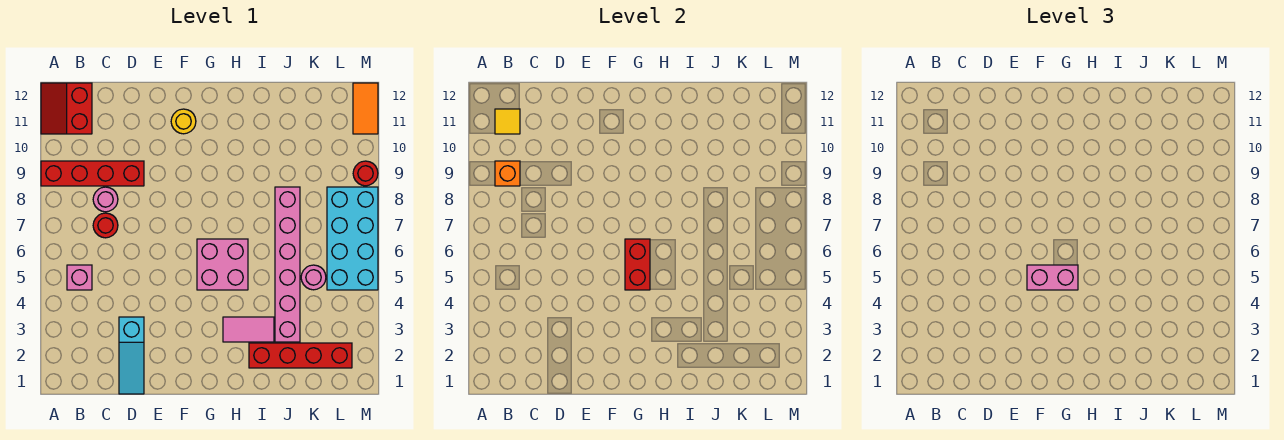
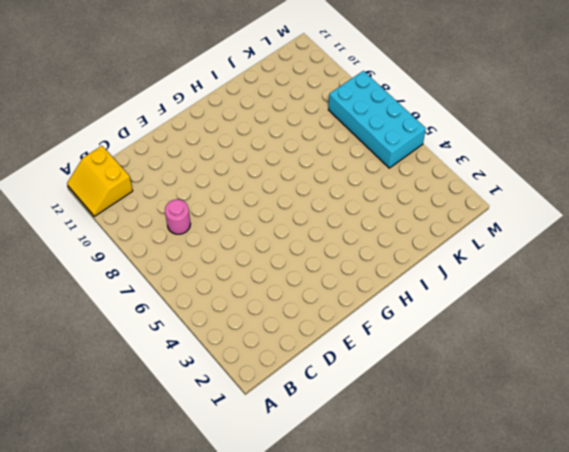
yellow slope A11:B12 level 1 top B -> red slope A11:B12 level 1 top B
none -> red brick A9:D9 level 1
none -> pink brick B5 level 1
none -> red round brick C7 level 1

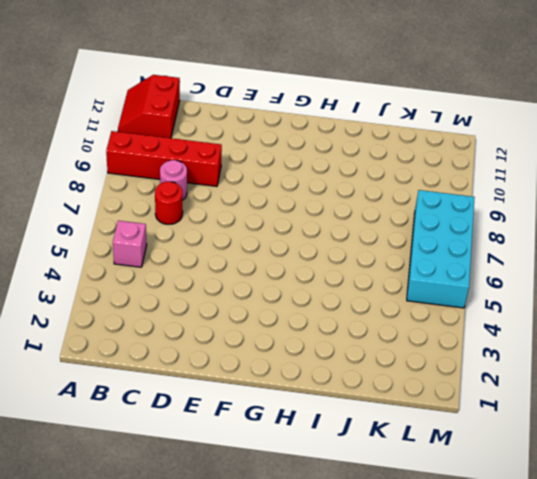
none -> cyan slope D1:D3 level 1 top 3
none -> yellow round brick F11 level 1
none -> pink brick G5:H6 level 1

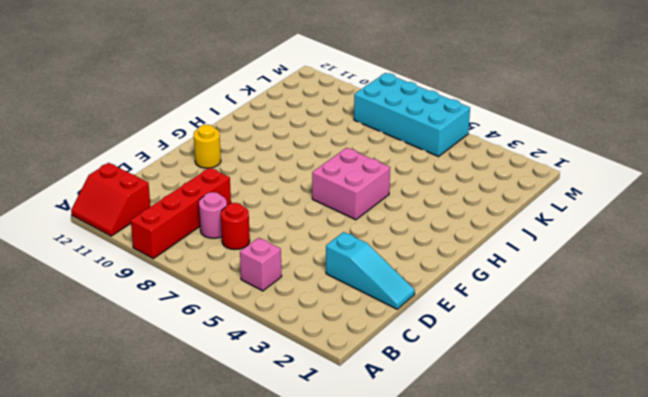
none -> pink tile H3:I3 level 1
none -> red brick I2:L2 level 1
none -> pink brick J3:J8 level 1

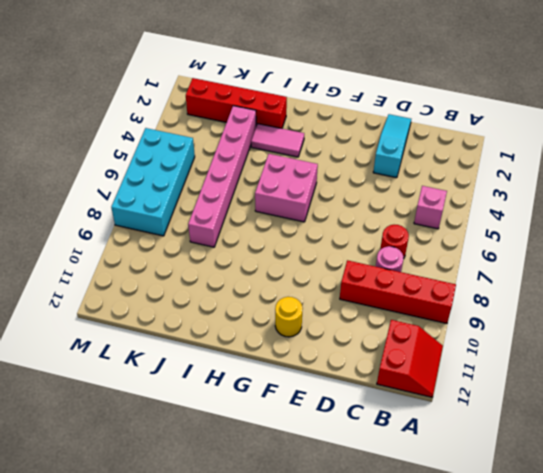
none -> pink round brick K5 level 1
none -> red round brick M9 level 1
none -> orange tile M11:M12 level 1

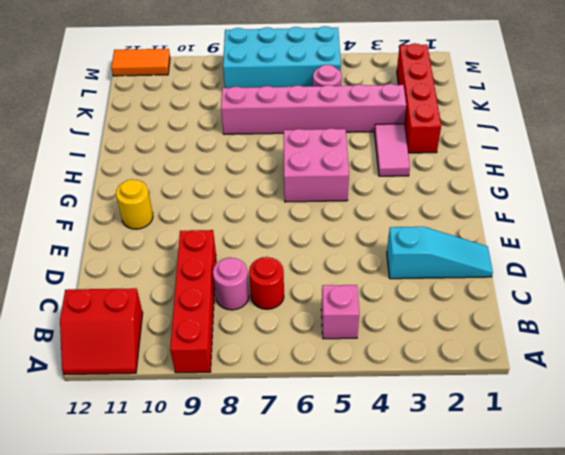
none -> red round brick M9 level 1
none -> orange brick B9 level 2
none -> yellow tile B11 level 2

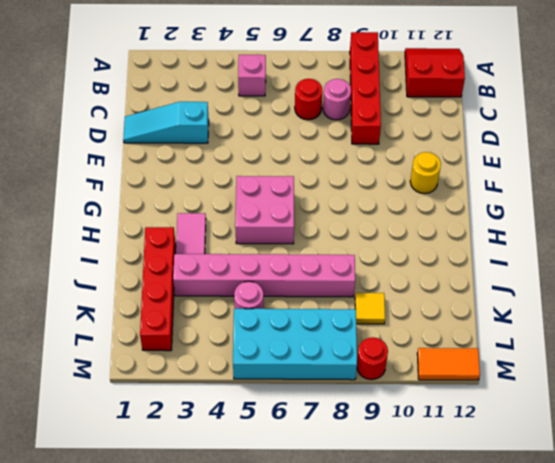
yellow tile K9 level 1 -> yellow tile B11 level 2
none -> orange brick B9 level 2
none -> red brick G5:G6 level 2
none -> pink brick F5:G5 level 3

